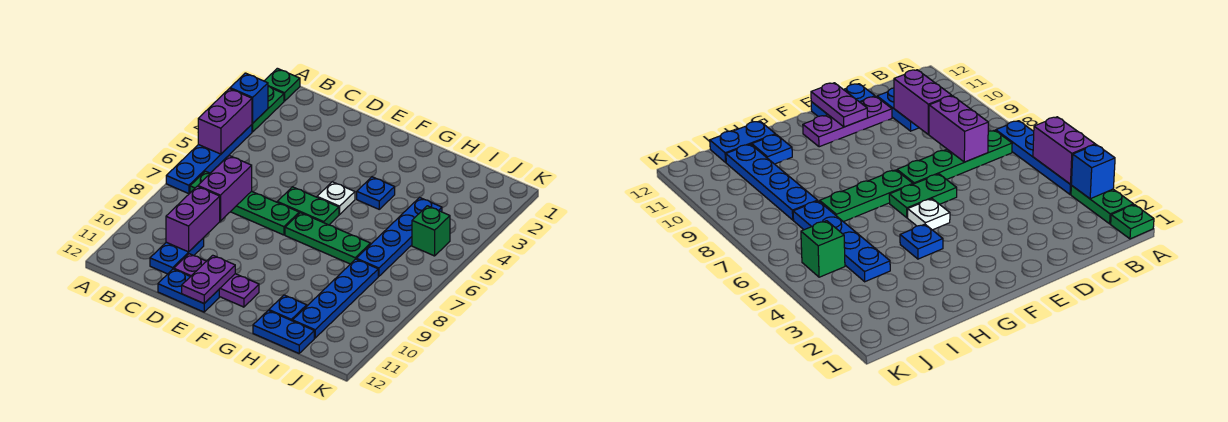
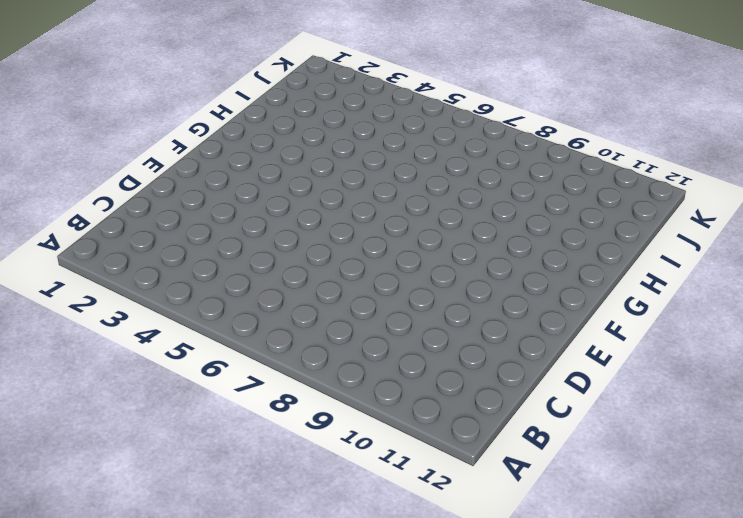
none -> green plate A1 level 1
none -> green plate A2:A3 level 1
none -> blue plate A4:A7 level 1

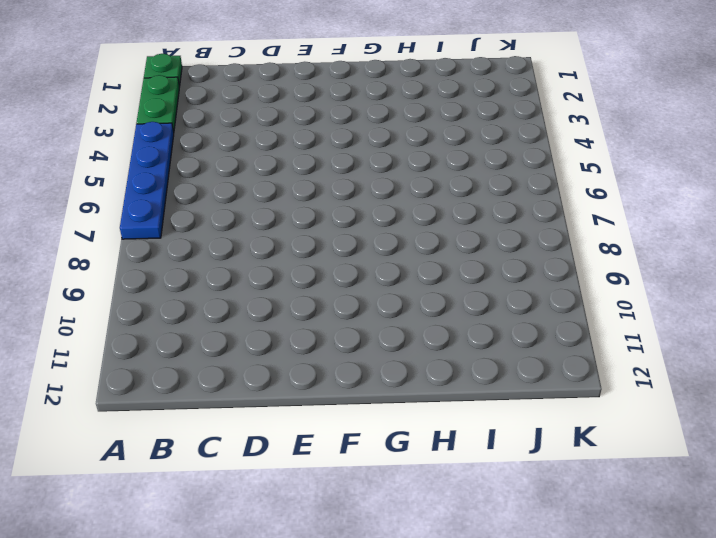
none -> green plate B7:E7 level 1
none -> blue plate C10:C11 level 1
none -> purple plate D11:F11 level 1

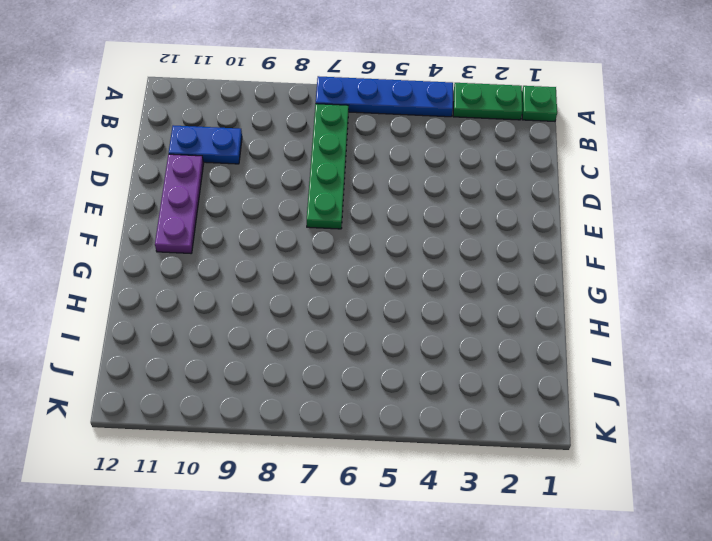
none -> blue plate D12:E12 level 1
none -> green plate E6:F6 level 1
none -> white plate F5 level 1

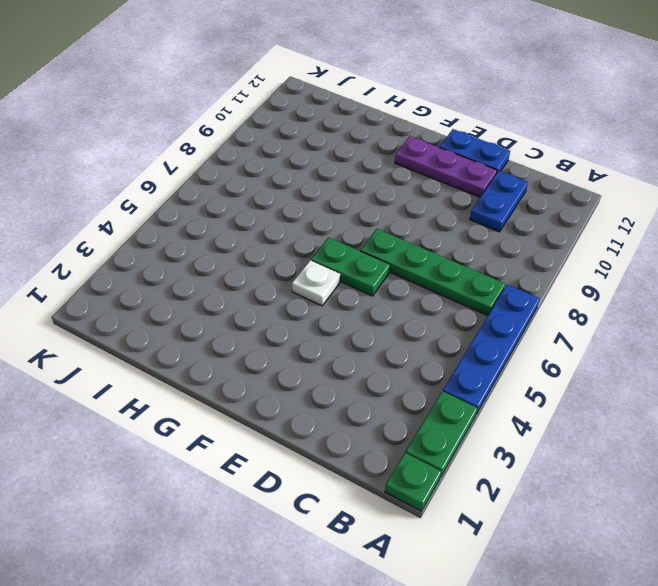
none -> green plate F7:H7 level 1
none -> blue plate G4 level 1
none -> blue plate H11 level 1

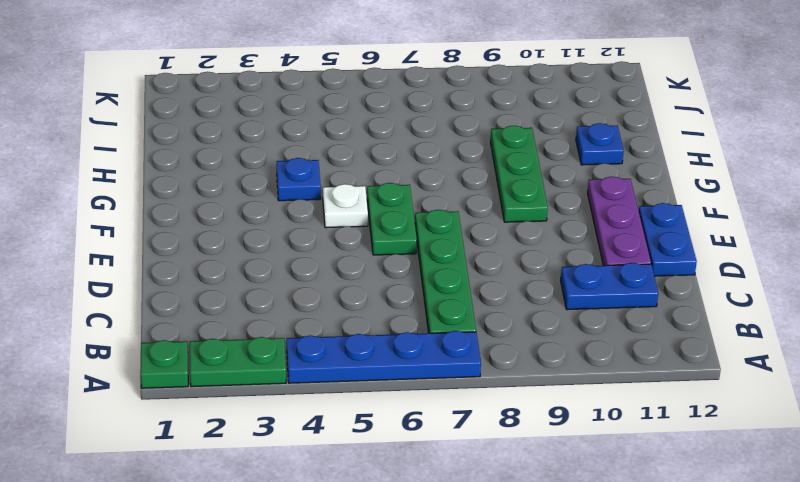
green plate F9:H9 level 1 -> green plate F7:H7 level 1
none -> blue plate H12:I12 level 1
none -> blue plate I4:I7 level 1
none -> blue plate I8:I11 level 1

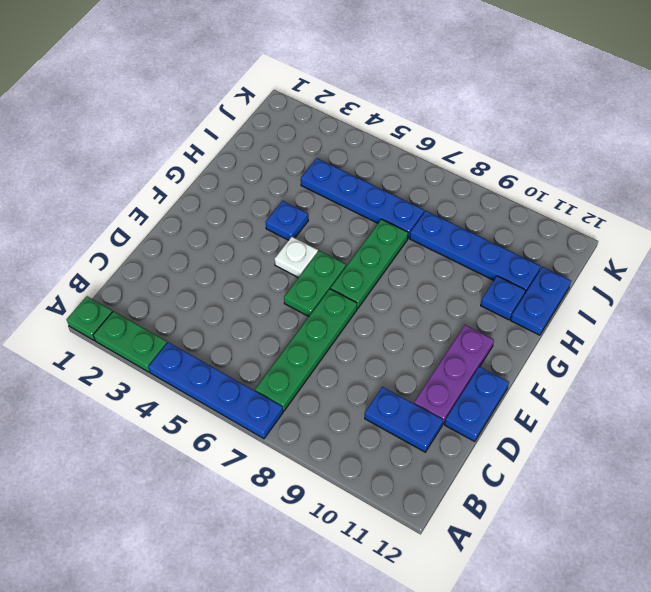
none -> green brick J5 level 1
none -> blue brick A3 level 2
none -> purple brick A4:A5 level 2

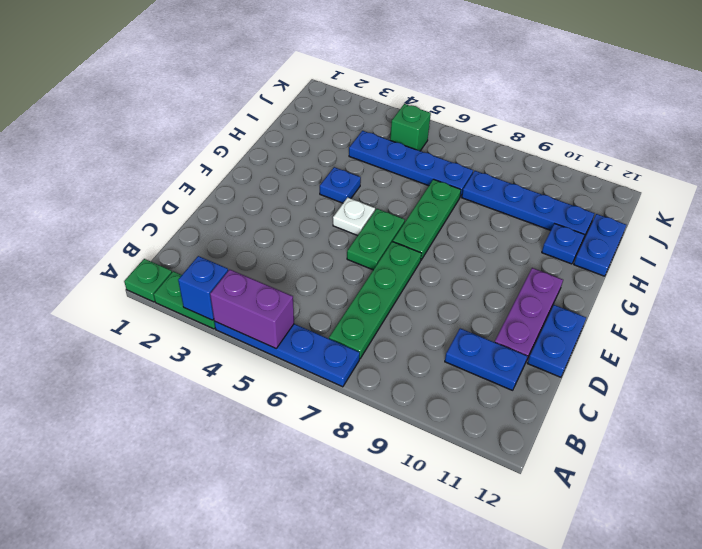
none -> purple brick C7:C8 level 2
none -> purple brick C9:C10 level 2
none -> purple plate E11:E12 level 2

